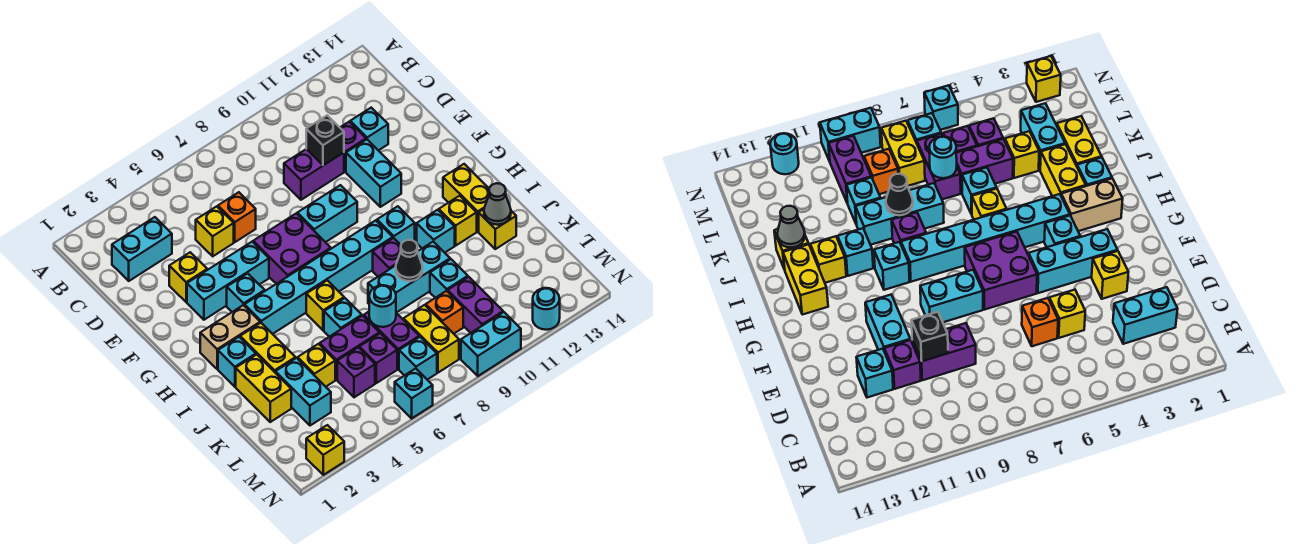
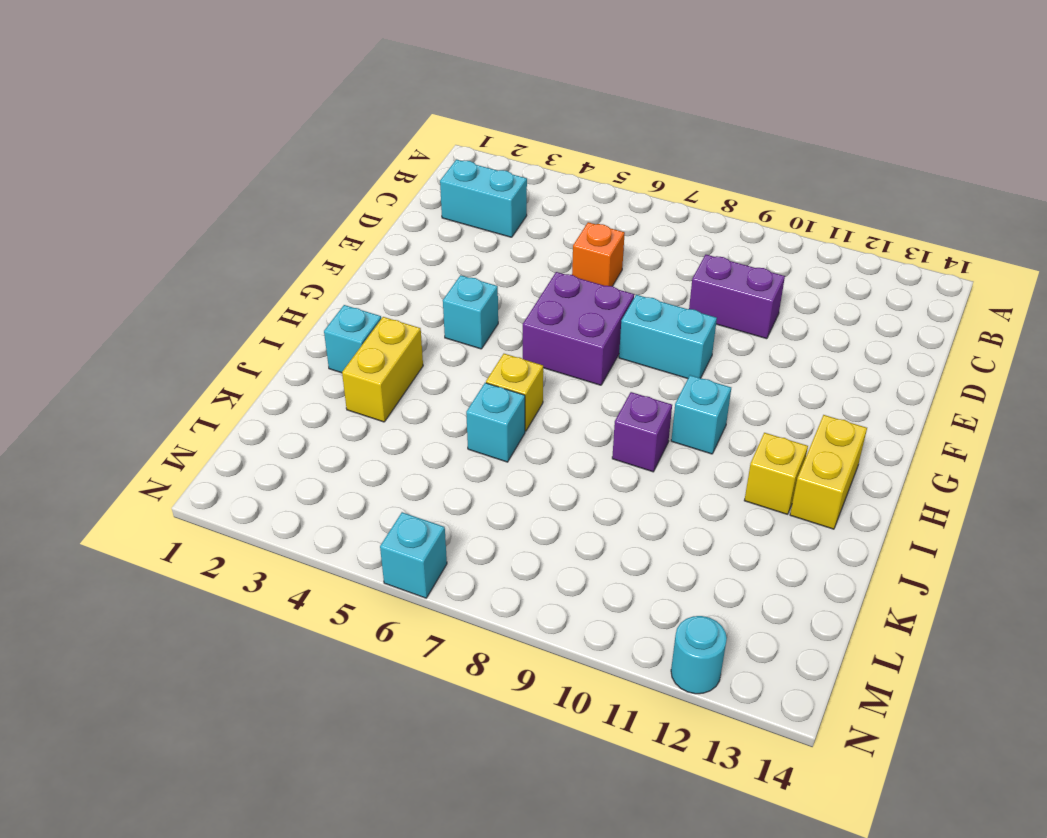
none -> yellow brick D5 level 1
none -> purple brick D11 level 1
none -> cyan brick D12 level 1
none -> yellow brick E3 level 1

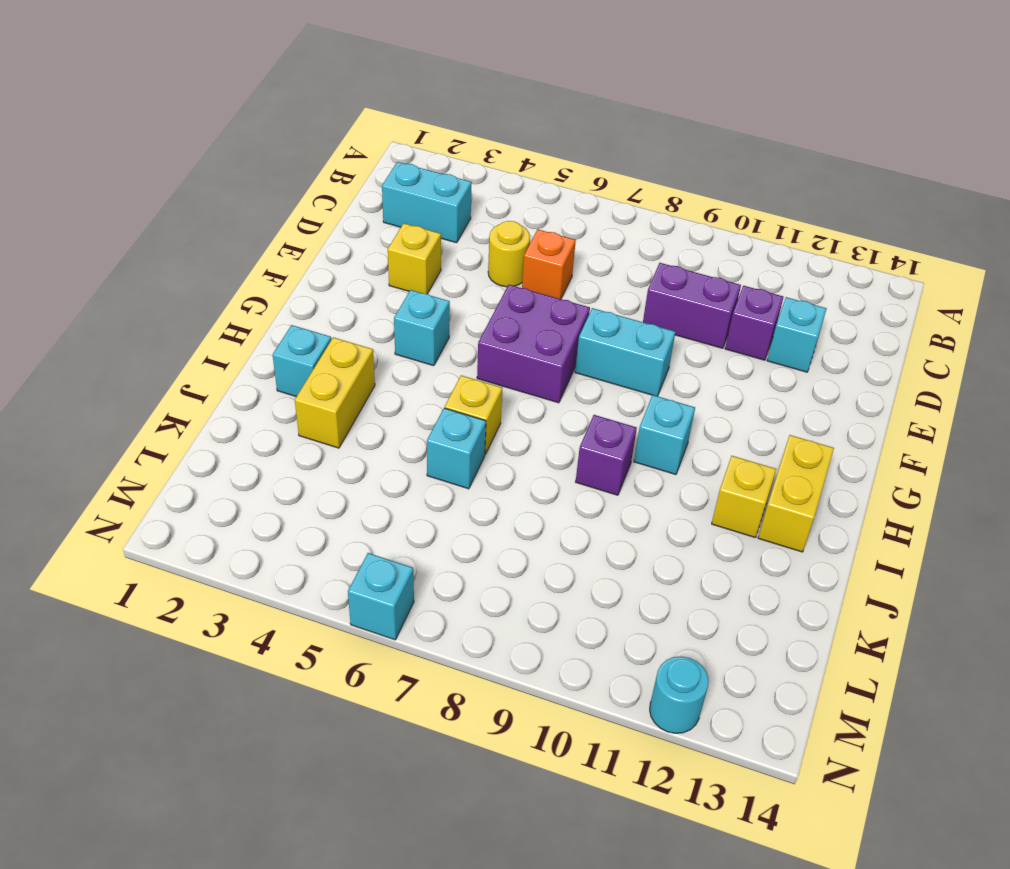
yellow round brick D5 level 1 -> yellow brick D5 level 1
none -> cyan brick E11:F11 level 1
none -> cyan brick F3:F5 level 1
none -> tan brick H2:H3 level 1
none -> cyan brick H4:H9 level 1

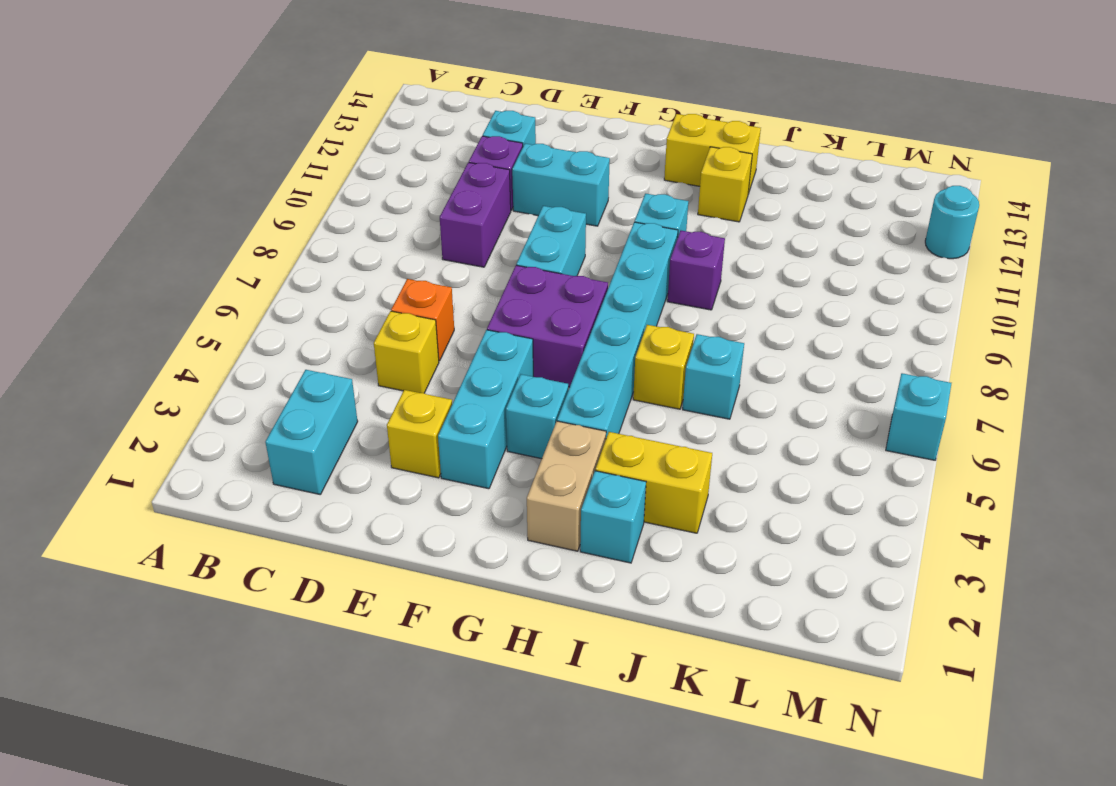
none -> cyan brick I11 level 1
none -> yellow brick J2:K2 level 1
none -> cyan brick J8:J10 level 1
none -> yellow brick J13 level 1

